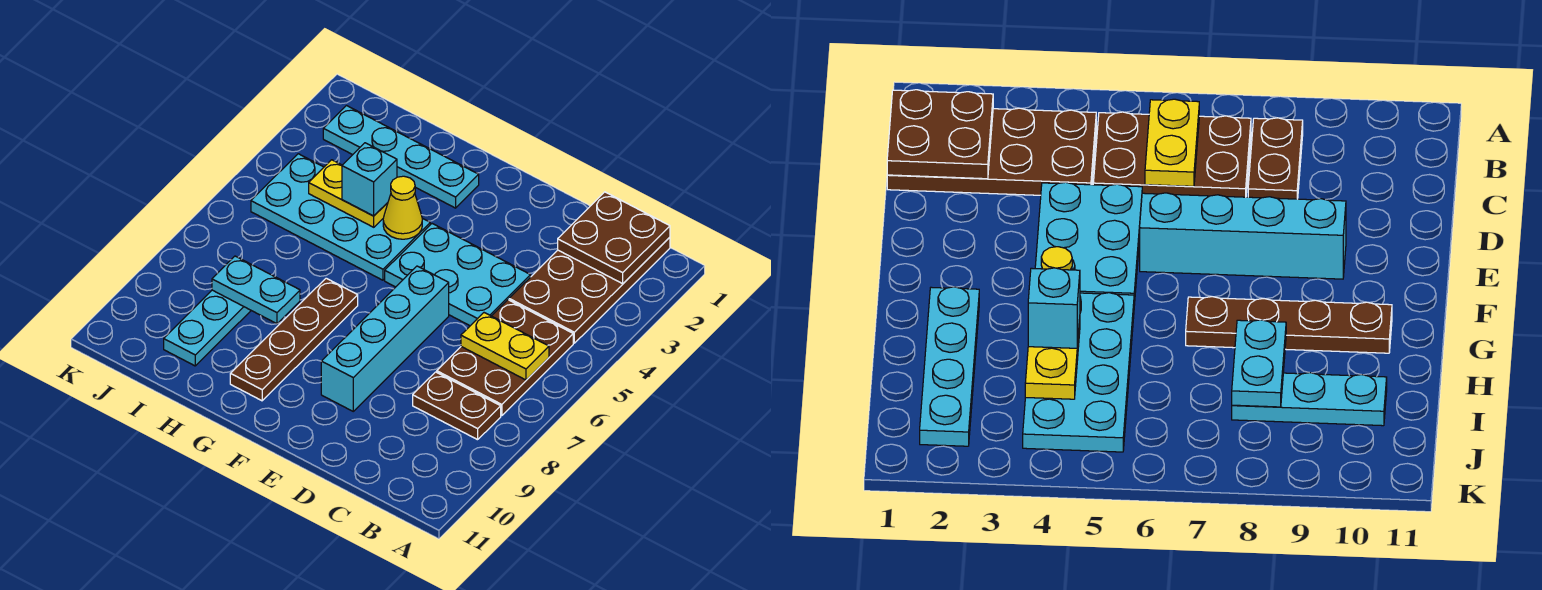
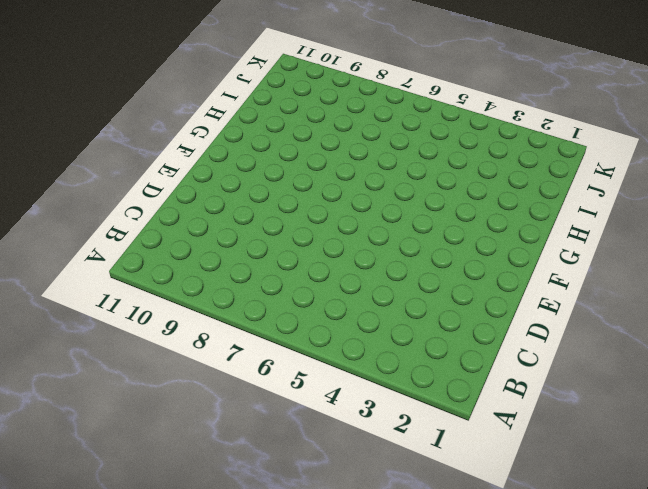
none -> brown plate B1:C4 level 1
none -> brown plate B5:C7 level 1
none -> brown plate B8:C8 level 1

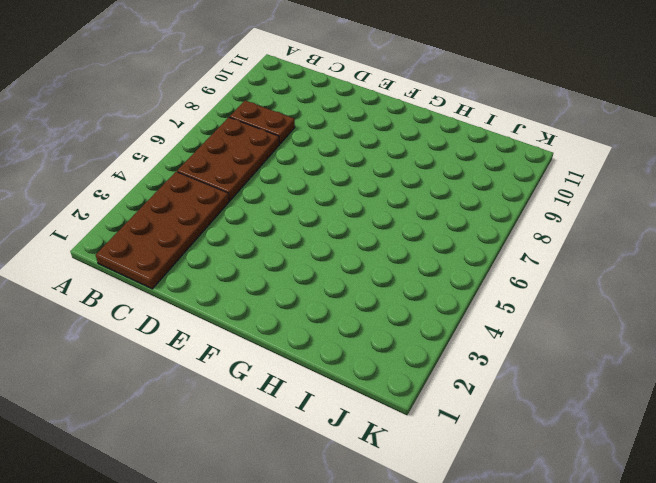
none -> cyan plate D4:F5 level 1
none -> cyan brick E6:E9 level 1
none -> cyan plate G2:J2 level 1

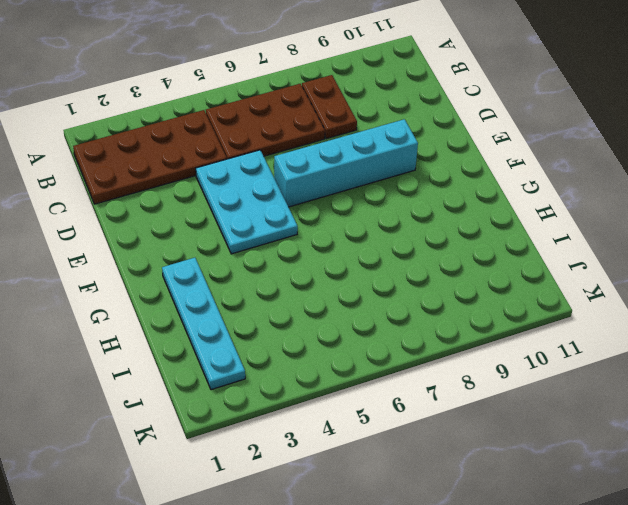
none -> cyan plate G4:J5 level 1
none -> brown plate G7:G10 level 1
none -> cyan plate I8:I10 level 1

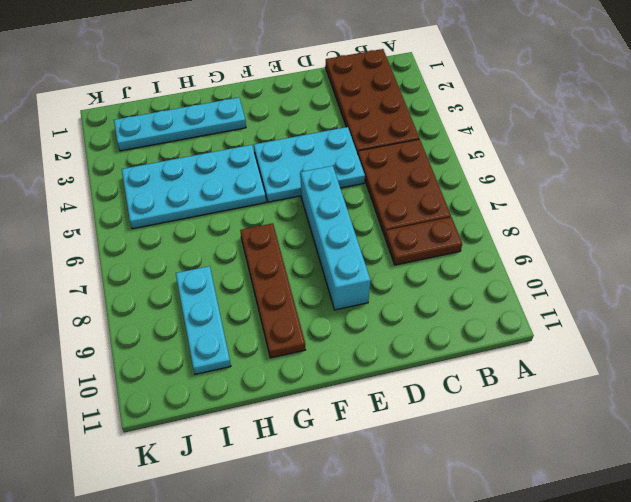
none -> brown plate B1:C2 level 2
none -> yellow plate B6:C6 level 2
none -> yellow cone G4 level 2

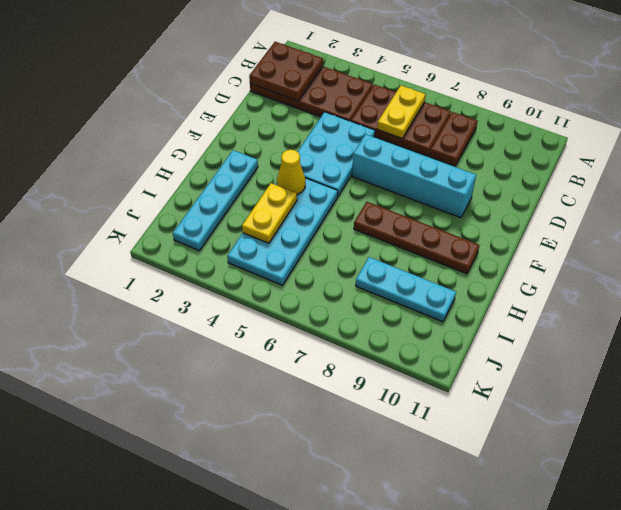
none -> cyan plate H8:I8 level 2
none -> cyan brick H4 level 3

